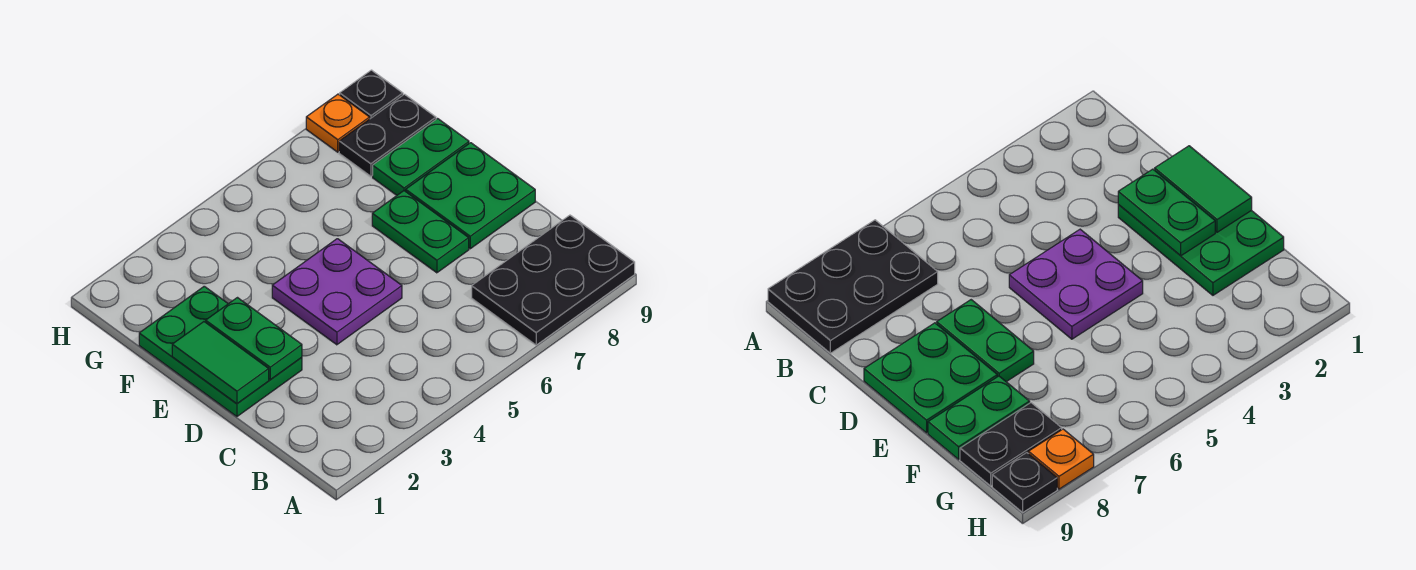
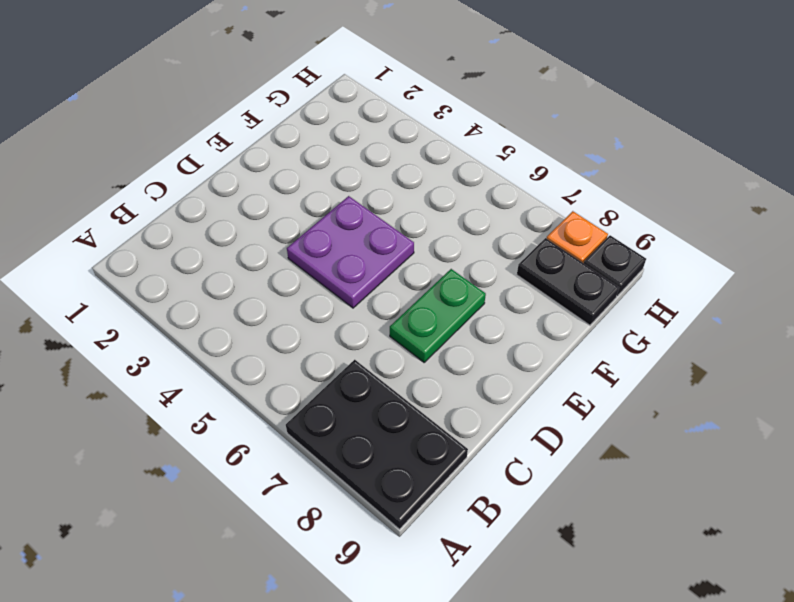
none -> green plate D1:F2 level 1
none -> green plate D8:E9 level 1

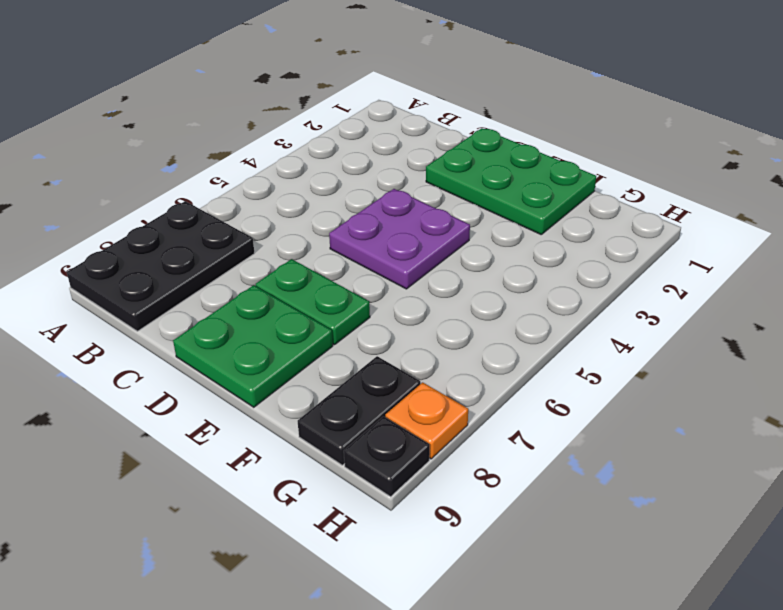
none -> green plate F8:F9 level 1
none -> green tile D1:E1 level 2

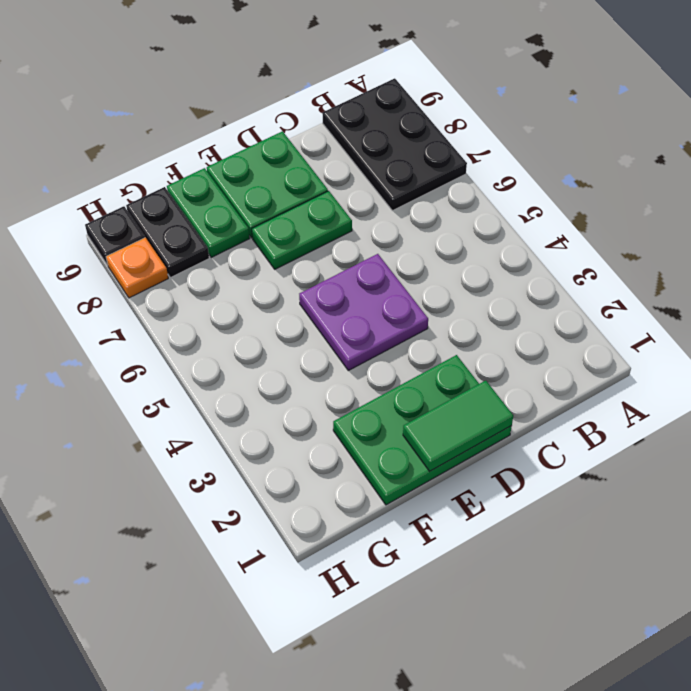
none -> green plate D2:E2 level 2

